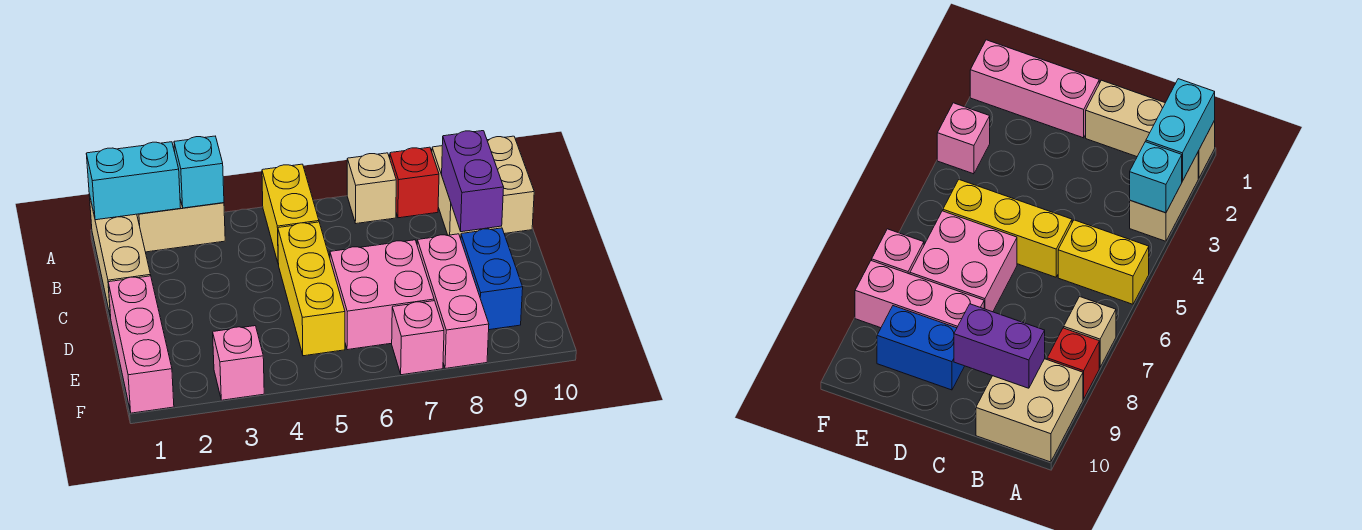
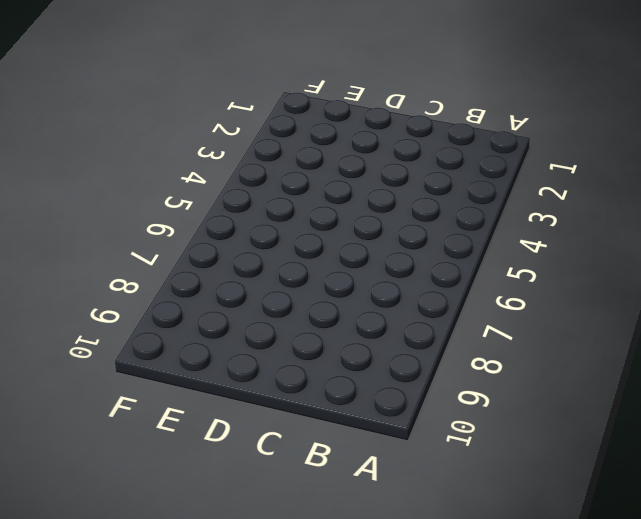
none -> tan brick A1:C1 level 1
none -> tan brick A2:A3 level 1
none -> yellow brick A5:B5 level 1

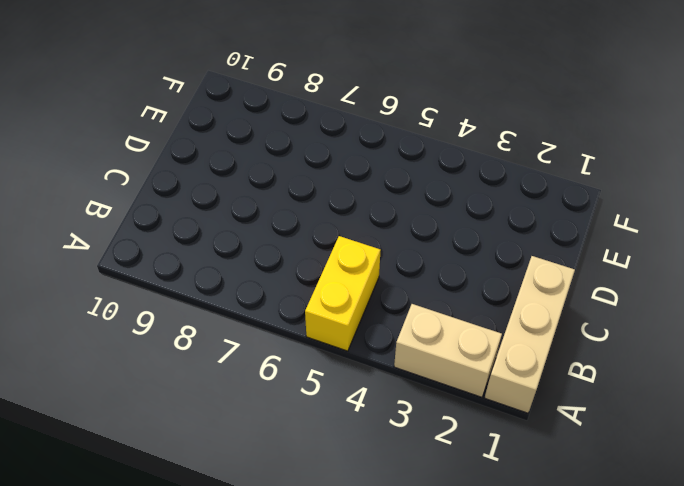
none -> tan brick A7 level 1
none -> red brick A8 level 1
none -> tan brick A9:B10 level 1

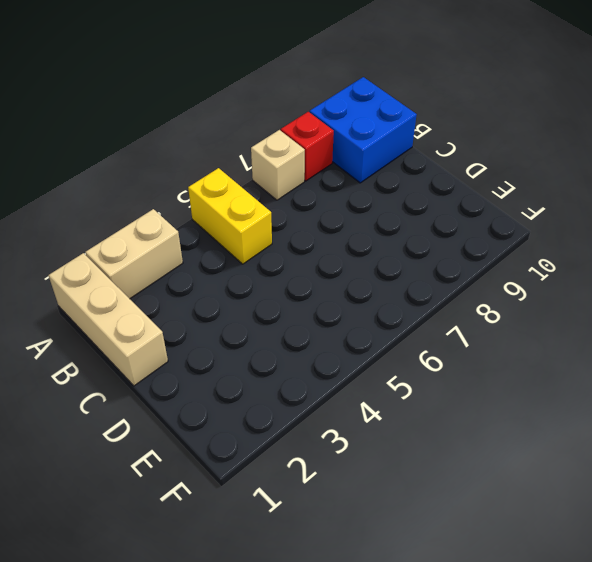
blue brick A9:B10 level 1 -> tan brick A9:B10 level 1
none -> yellow brick C5:E5 level 1
none -> pink brick D1:F1 level 1
none -> pink brick D6:E7 level 1

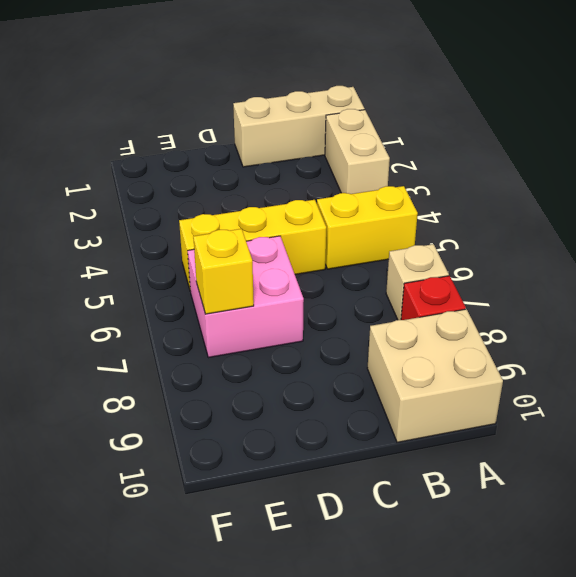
yellow brick E7 level 2 -> none
none -> pink brick D1:F1 level 1
none -> pink brick D8:F8 level 1
none -> blue brick D9:E9 level 1

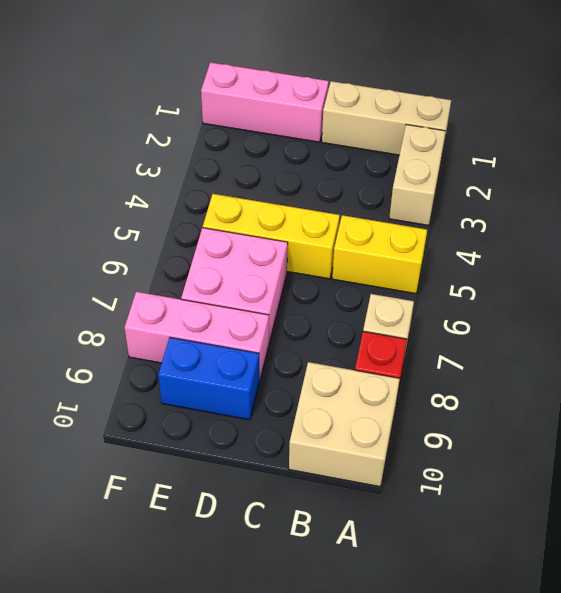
none -> pink brick F3 level 1
none -> pink brick F7 level 1
none -> cyan brick A1:A2 level 2

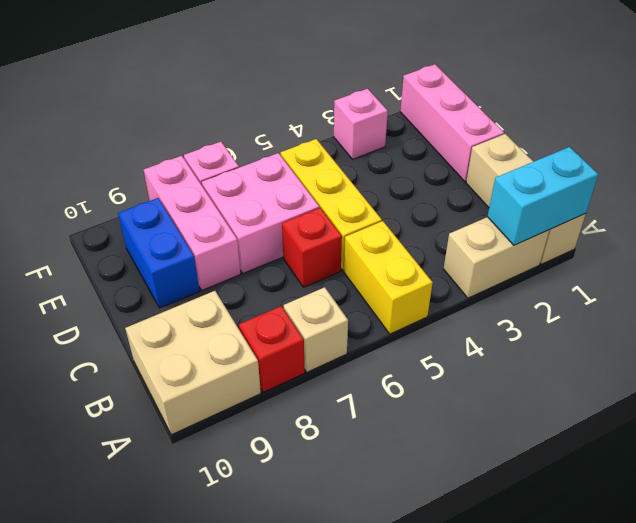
red brick C6 level 1 -> none
none -> cyan brick A3 level 2
none -> purple brick B9:C9 level 2

